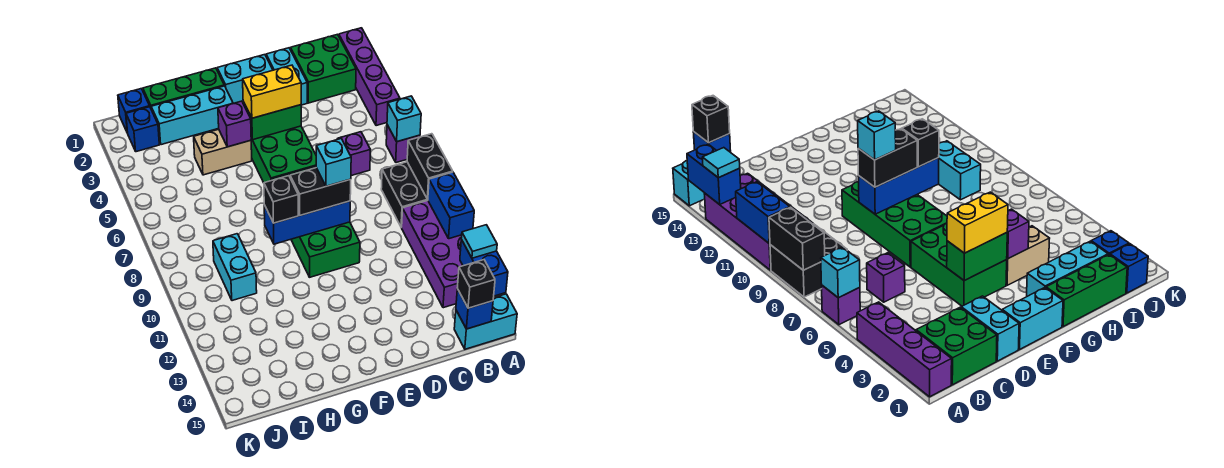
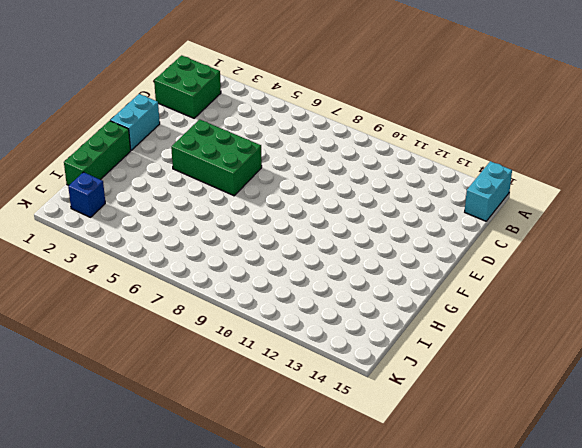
none -> purple brick A1:A4 level 1
none -> purple brick A6 level 1
none -> black brick A8:B9 level 1
none -> purple brick A10:B13 level 1

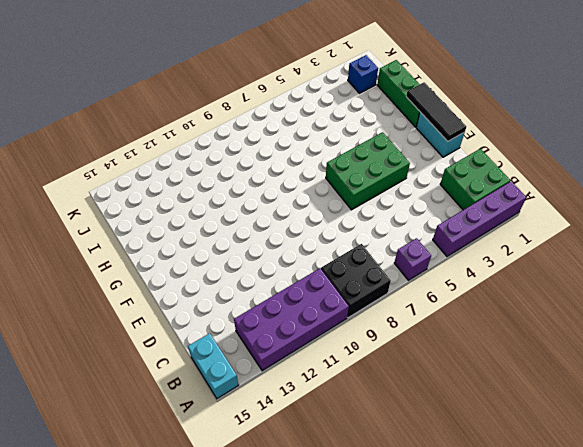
black tile E1:G1 level 2 -> none
none -> purple brick C6 level 1
none -> cyan brick D1:D2 level 1
none -> green brick E7:F10 level 1
none -> cyan brick G2:I2 level 1

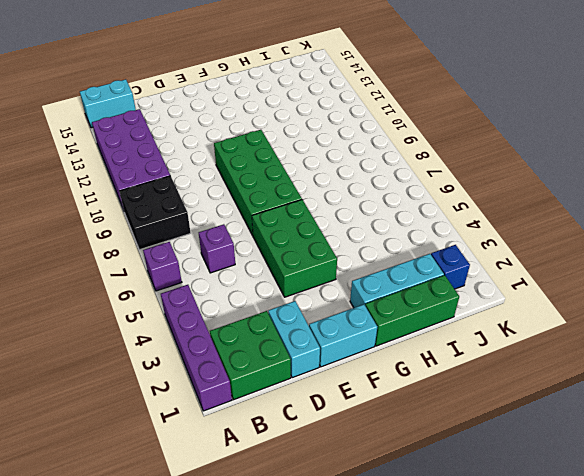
none -> tan brick G4:H4 level 1
none -> cyan brick I9:I10 level 1
none -> blue brick J1 level 1
none -> cyan brick A6 level 2

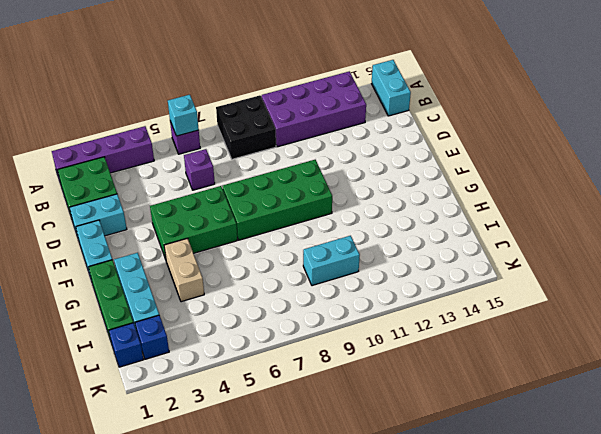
none -> black brick A8:A9 level 2
none -> blue brick A10:A11 level 2
none -> blue brick A13:A14 level 2
none -> blue brick B15 level 2

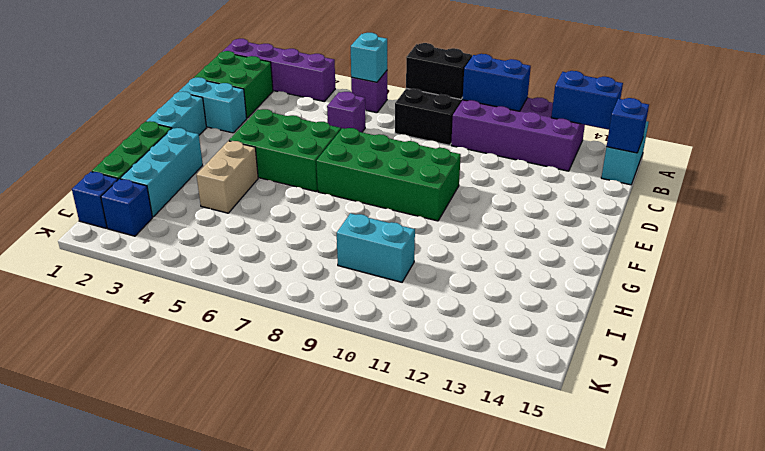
none -> green brick E4:F4 level 2
none -> blue brick E9:G9 level 2
none -> purple brick G4 level 2
none -> cyan tile A13 level 3

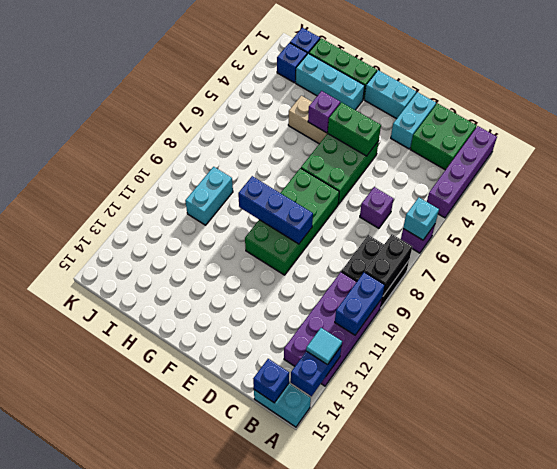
none -> black brick B15 level 3
none -> yellow brick E4:F4 level 3
none -> black brick E9:F9 level 3
none -> black brick G9 level 3

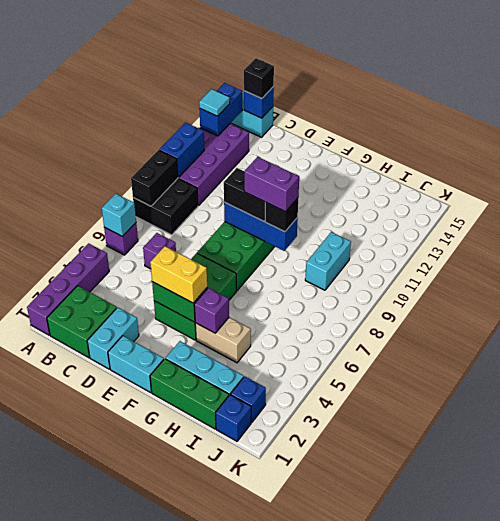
purple brick F9:G9 level 4 -> none
none -> cyan brick E9 level 4

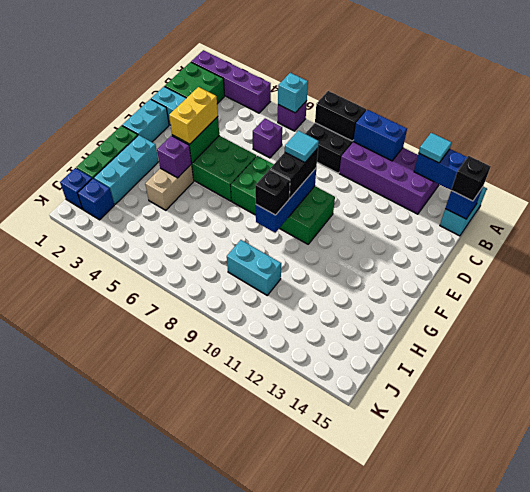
cyan tile E9 level 4 -> cyan brick E9 level 4

